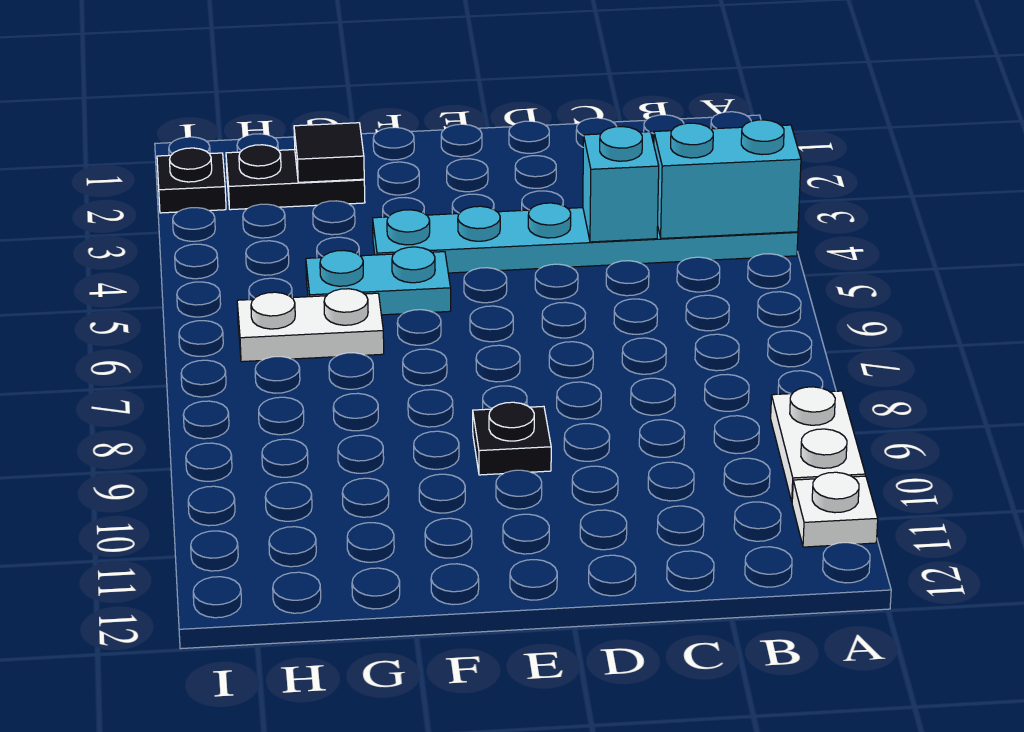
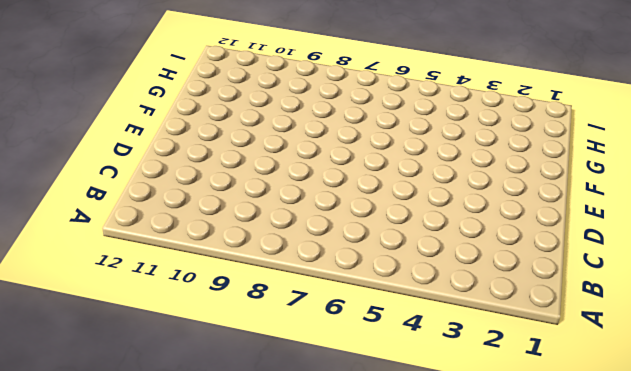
none -> cyan plate A4:F4 level 1
none -> white plate A9:A10 level 1

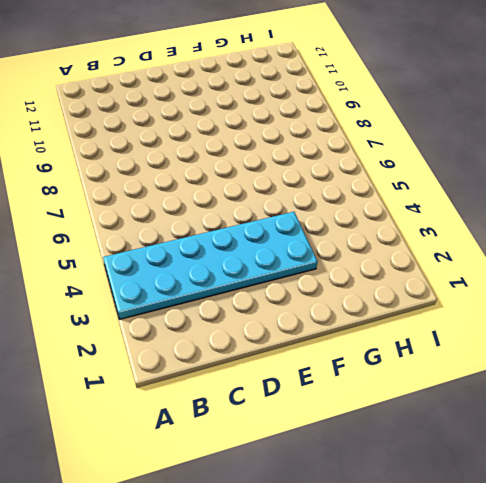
cyan plate A3:F4 level 1 -> cyan plate A4:F4 level 1
none -> white plate A9:A10 level 1
none -> white plate A11 level 1

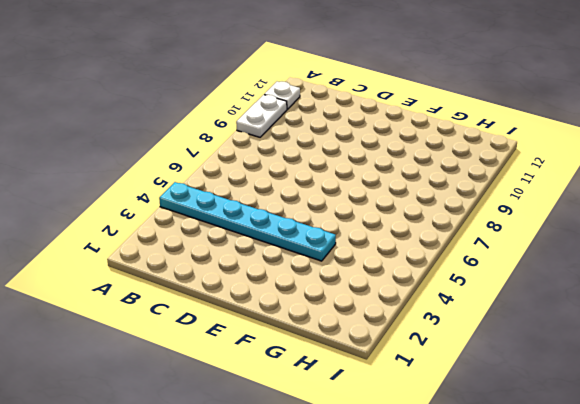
none -> black plate E9 level 1
none -> cyan plate F5:G5 level 1

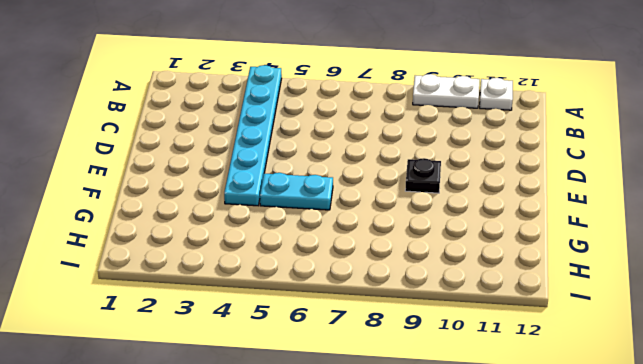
cyan plate F5:F6 level 1 -> cyan plate F5:G5 level 1
none -> black plate G2:H2 level 1
none -> white plate G6:H6 level 1

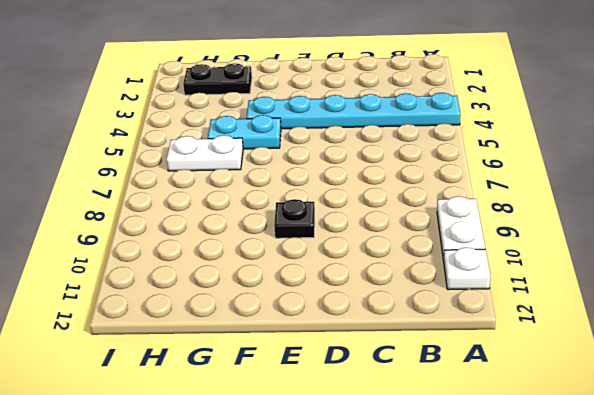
none -> black plate I2 level 1
none -> cyan brick A4:B4 level 2

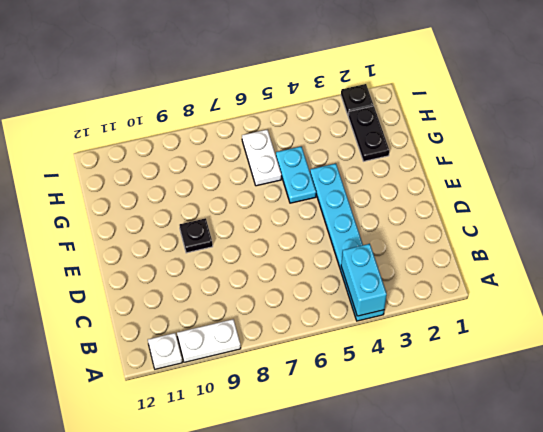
none -> cyan brick C4 level 2
none -> black tile G2 level 2

